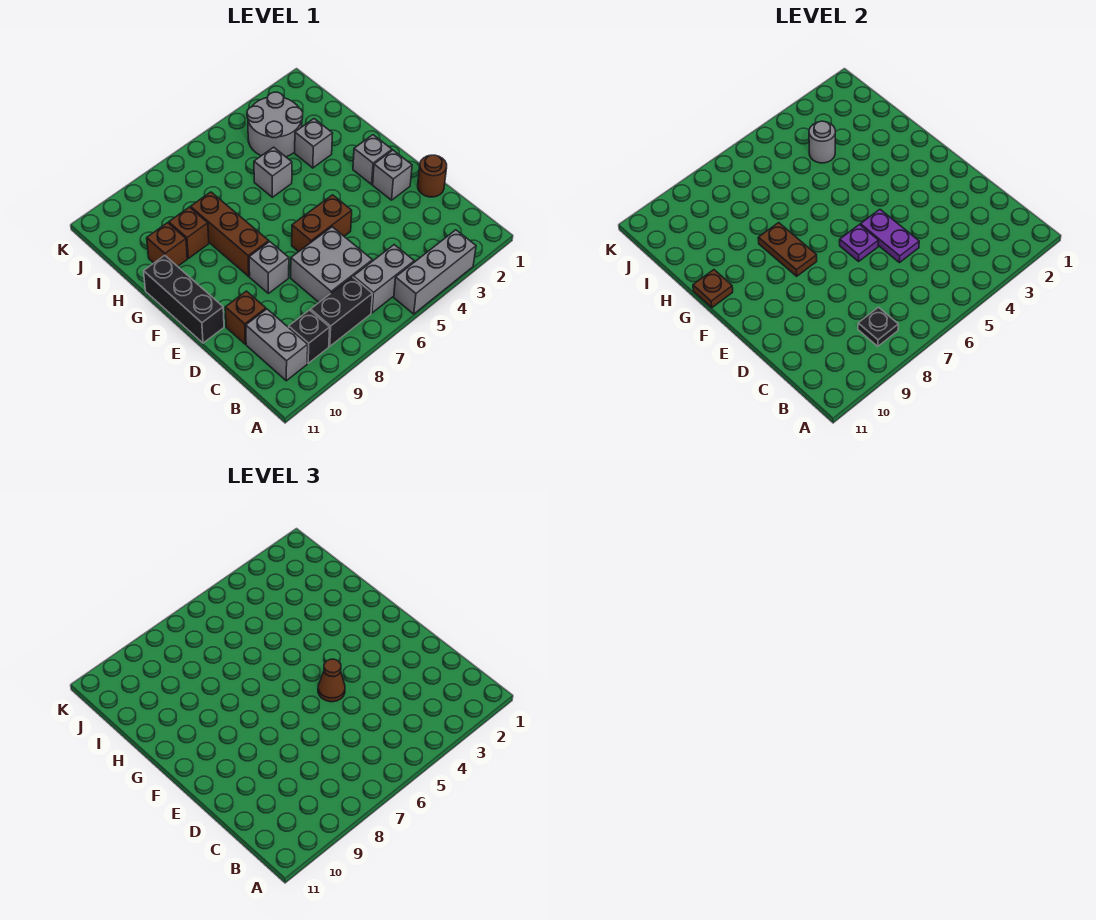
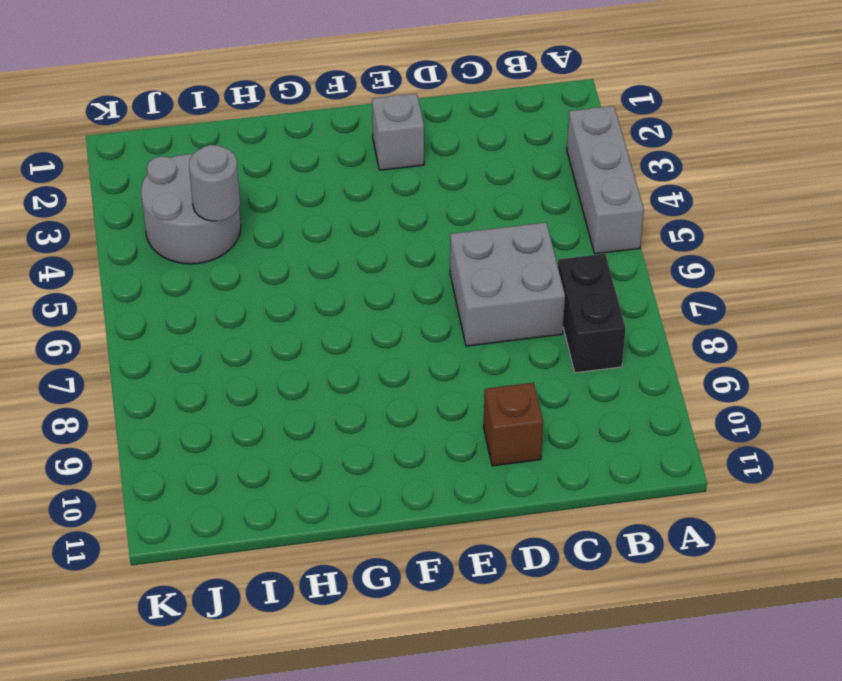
none -> grey brick B5:B6 level 1
none -> black brick B9 level 1
none -> grey brick B10:C10 level 1

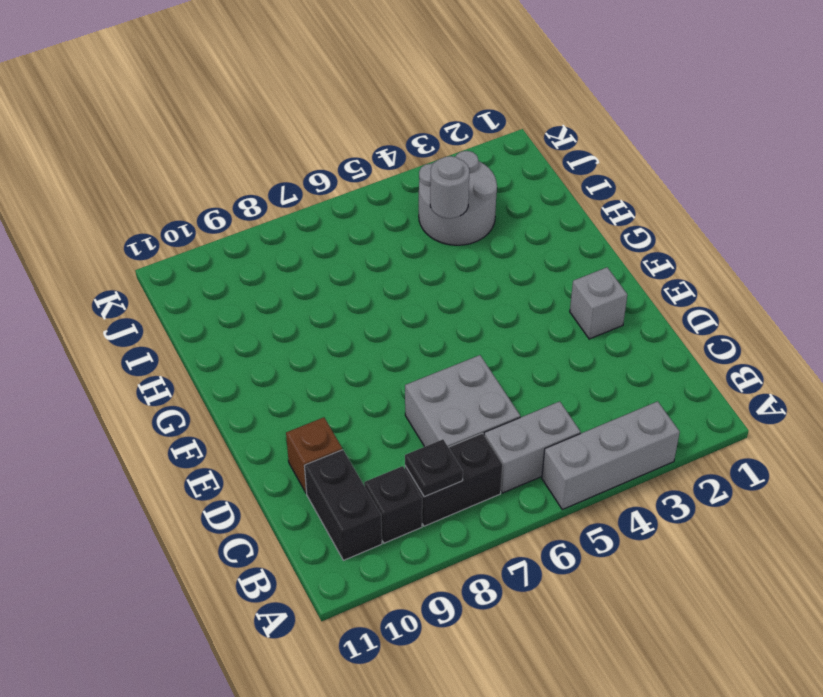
black brick B10:C10 level 1 -> grey brick B10:C10 level 1
none -> brown round brick D1 level 1
none -> brown brick E5:E6 level 1
none -> grey brick E8 level 1

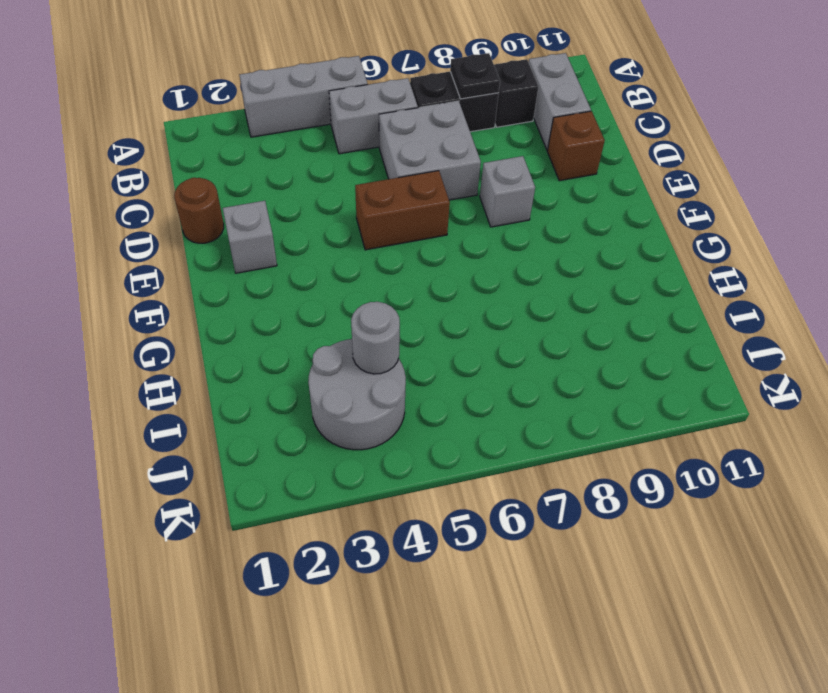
none -> black brick E11:G11 level 1
none -> grey brick F2 level 1
none -> brown brick F8:H8 level 1

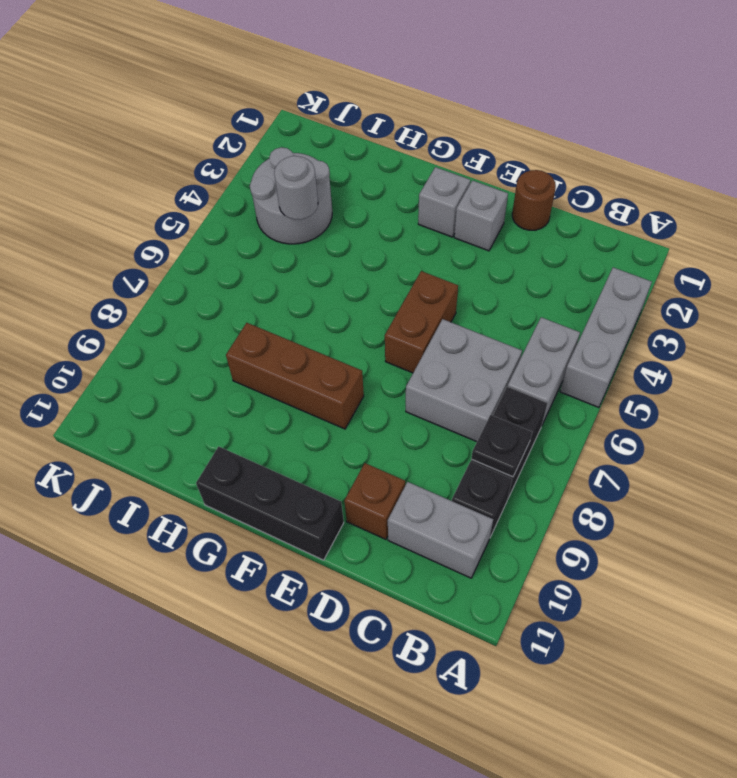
none -> grey brick E8 level 1
none -> grey brick H3 level 1
none -> grey brick H5 level 1

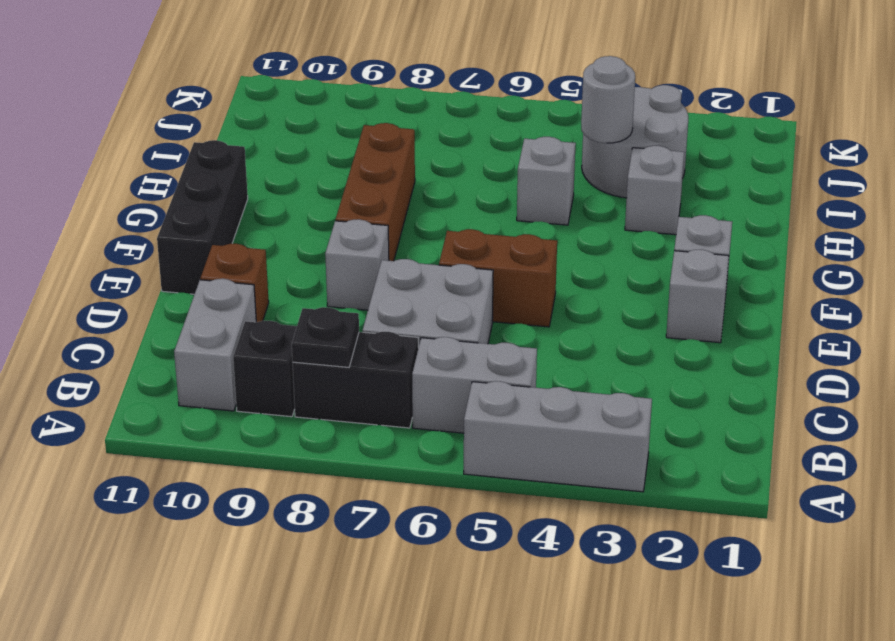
none -> brown round brick D1 level 1
none -> brown brick H9 level 1
none -> brown brick H10 level 1

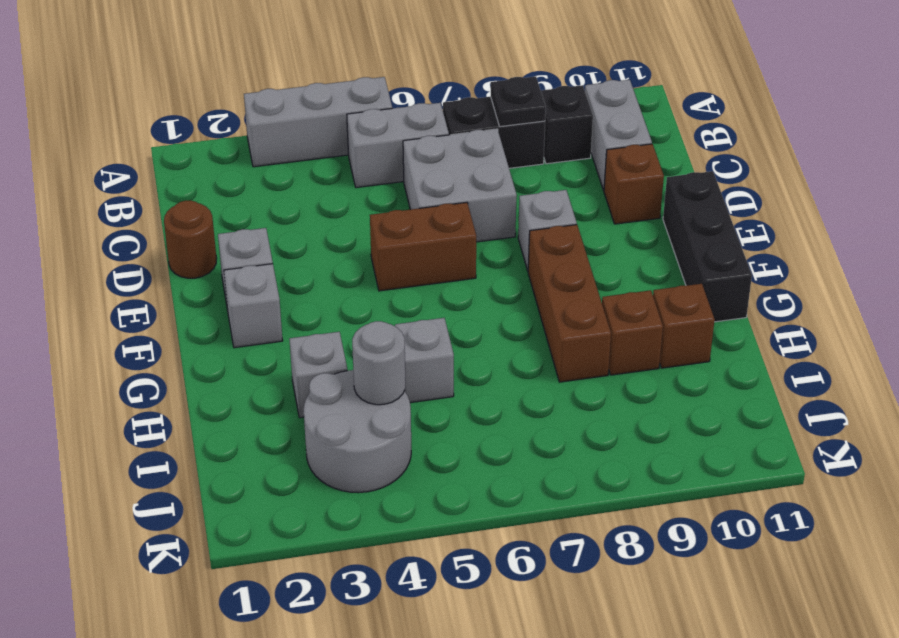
none -> purple plate D5:E5 level 2
none -> purple plate E6 level 2
none -> brown plate F8:G8 level 2

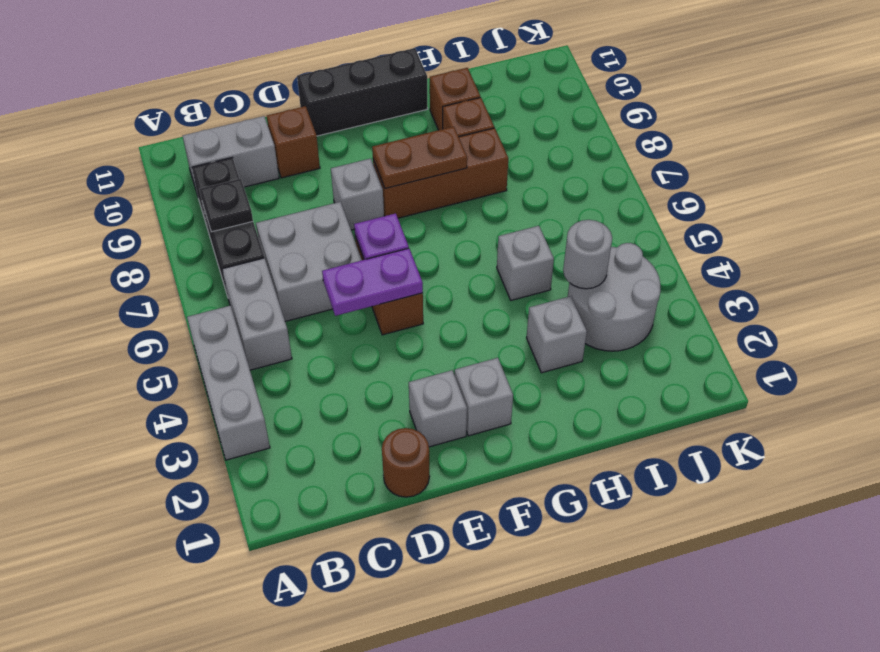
none -> brown plate G11 level 2
none -> brown cone E5 level 3

